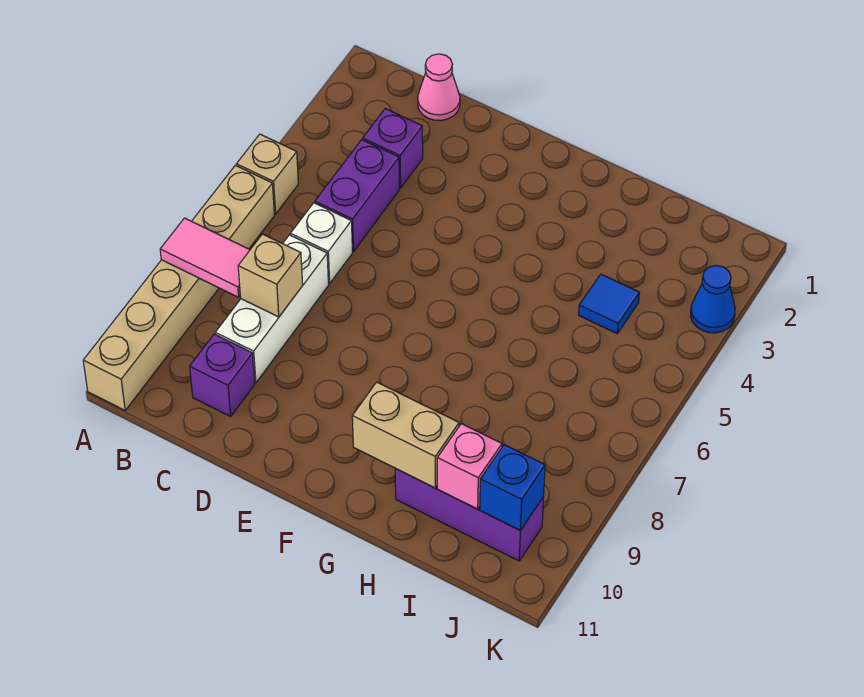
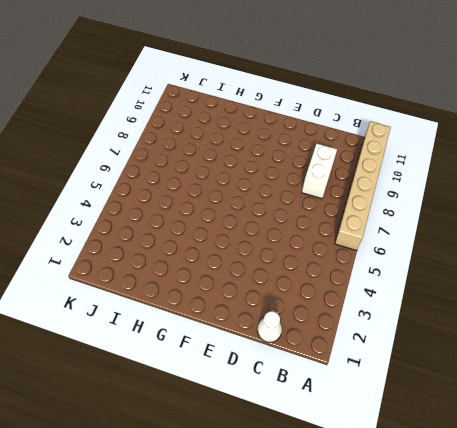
white cone C1 level 1 -> pink cone C1 level 1
white brick C8:C9 level 1 -> white brick C7:C9 level 1
none -> tan brick A5 level 1
none -> purple brick C3 level 1
none -> purple brick C4:C5 level 1

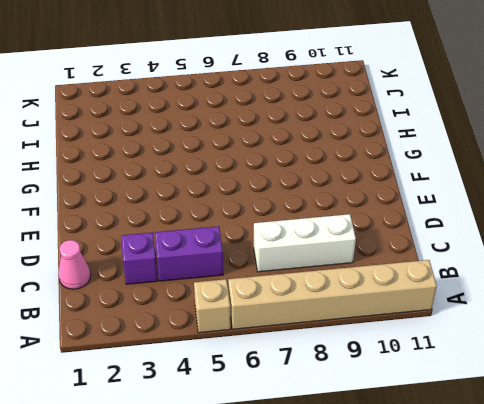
none -> white brick C6 level 1
none -> purple brick C10 level 1
none -> purple brick H10:J10 level 1

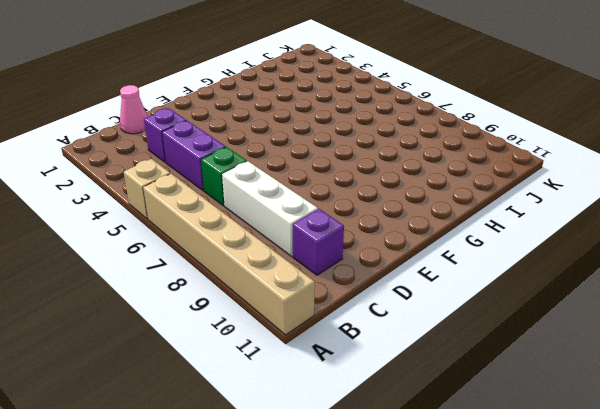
green brick C6 level 1 -> white brick C6 level 1
none -> purple brick H10:J10 level 1
none -> blue tile I4 level 1
none -> blue cone K3 level 1

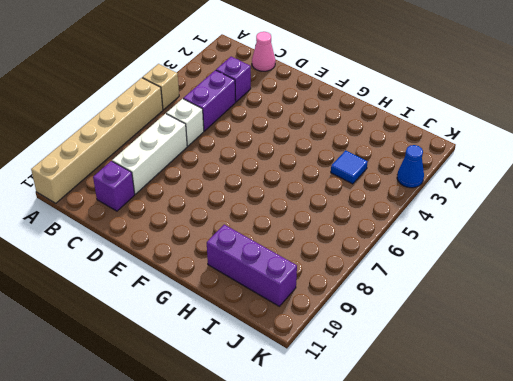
none -> pink tile A8:B8 level 2
none -> tan brick C8 level 2
none -> tan brick G10:H10 level 2

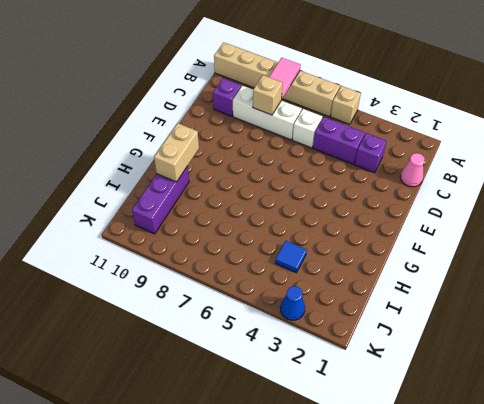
none -> pink brick I10 level 2
none -> blue brick J10 level 2

